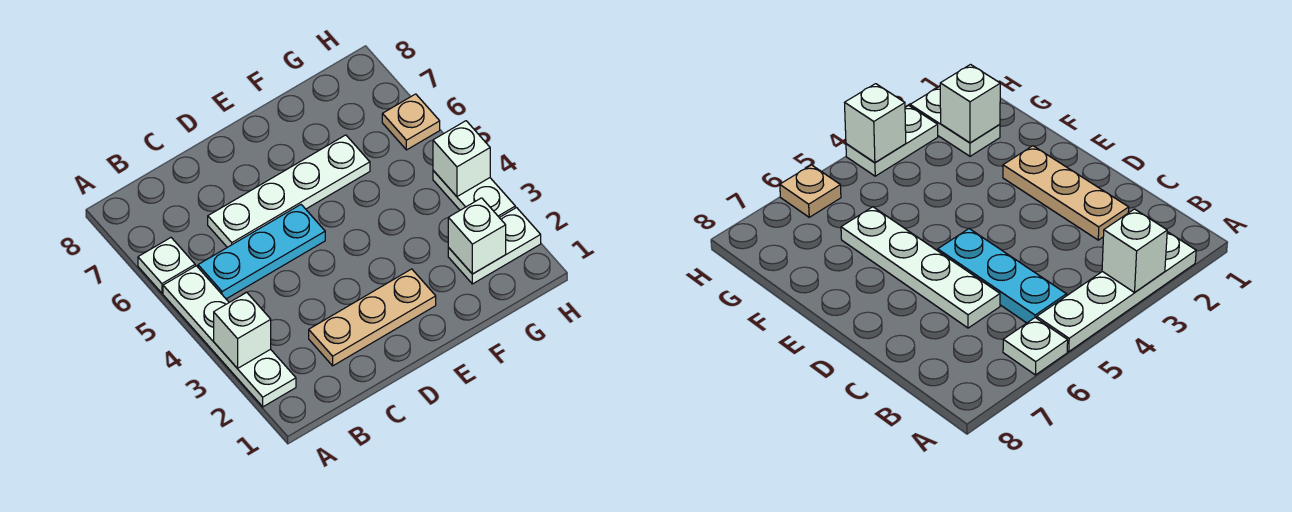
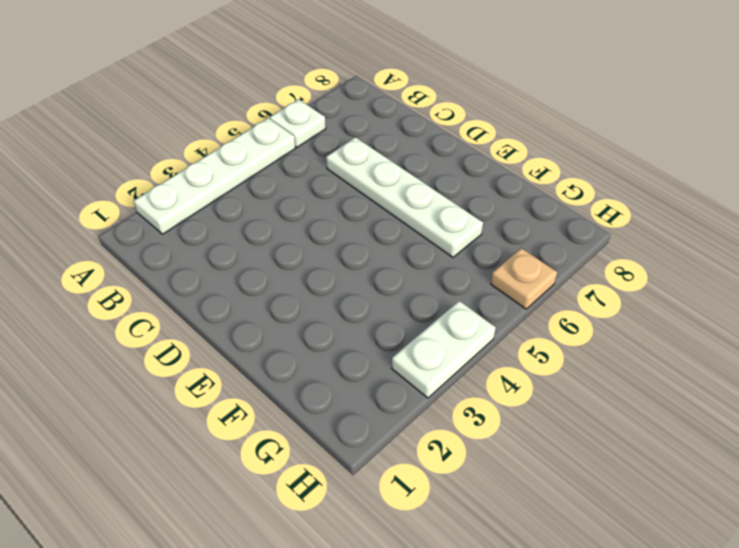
none -> cyan plate B5:D5 level 1
none -> tan plate C2:E2 level 1

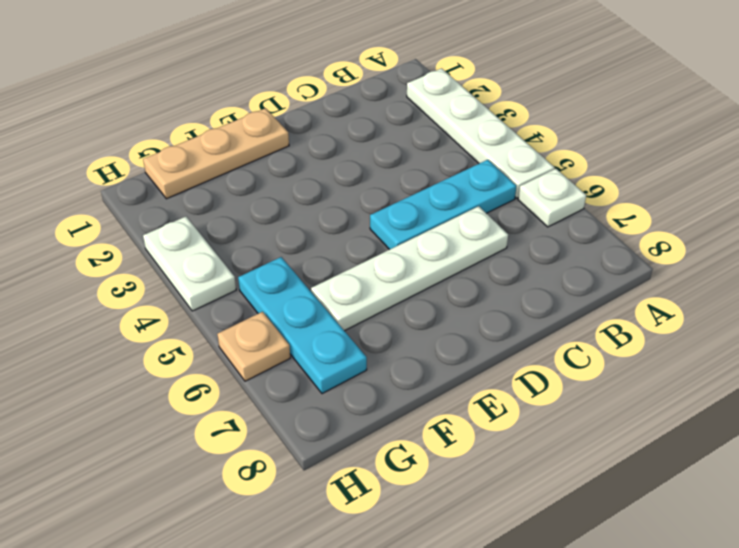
tan plate E1:G1 level 1 -> tan plate C2:E2 level 1
cyan plate G5:G7 level 1 -> none
none -> white plate G2:H2 level 1
none -> white brick A3 level 2

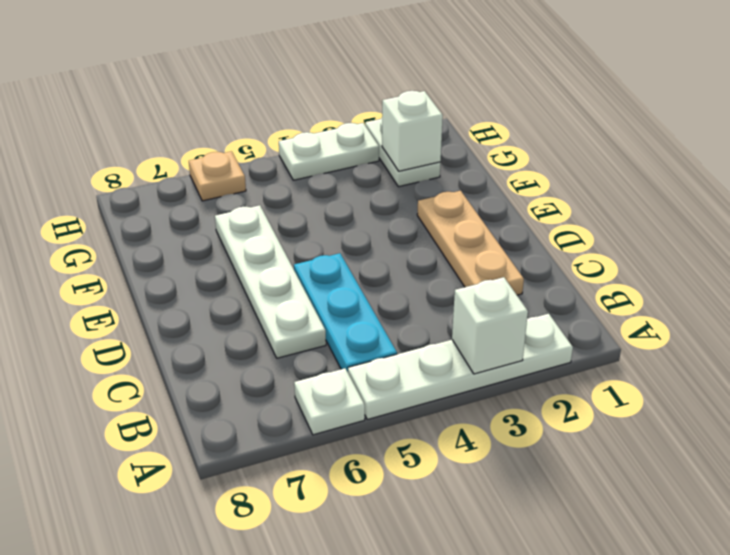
none -> white brick H4 level 2

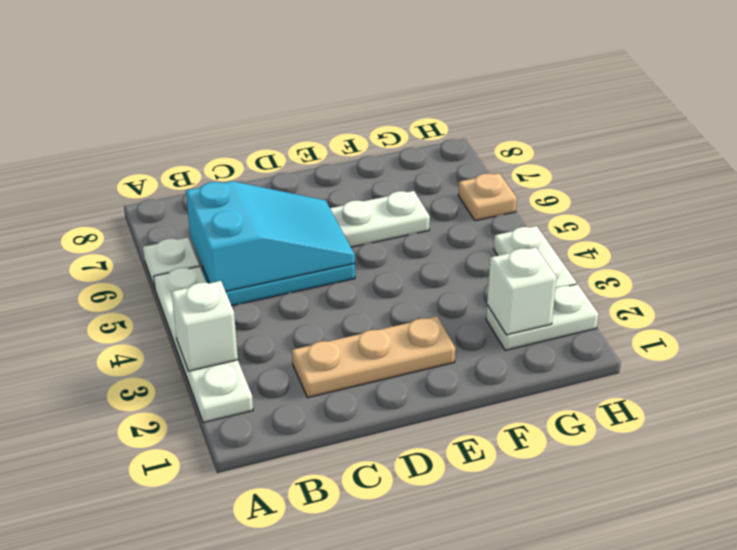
cyan slope B5:D6 level 2 top B -> none
none -> white brick H4 level 2

